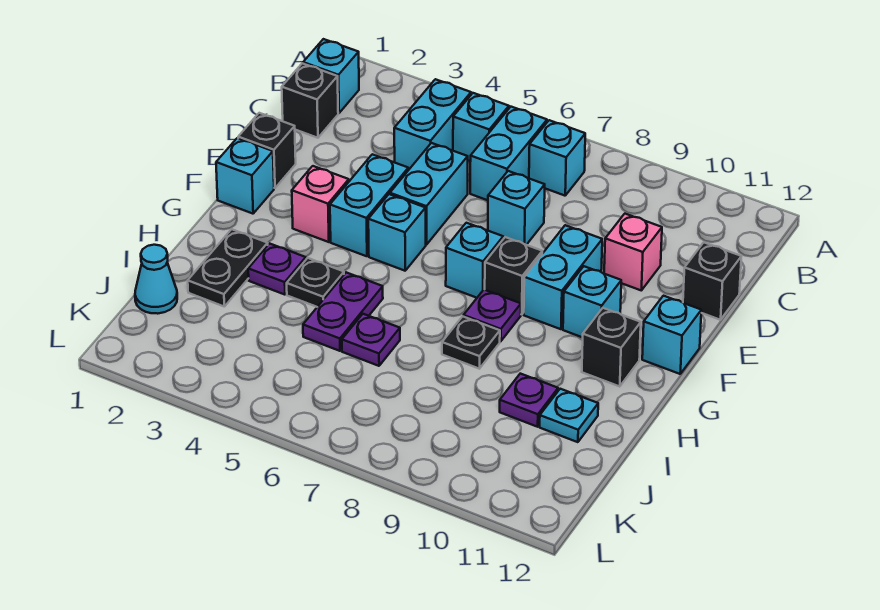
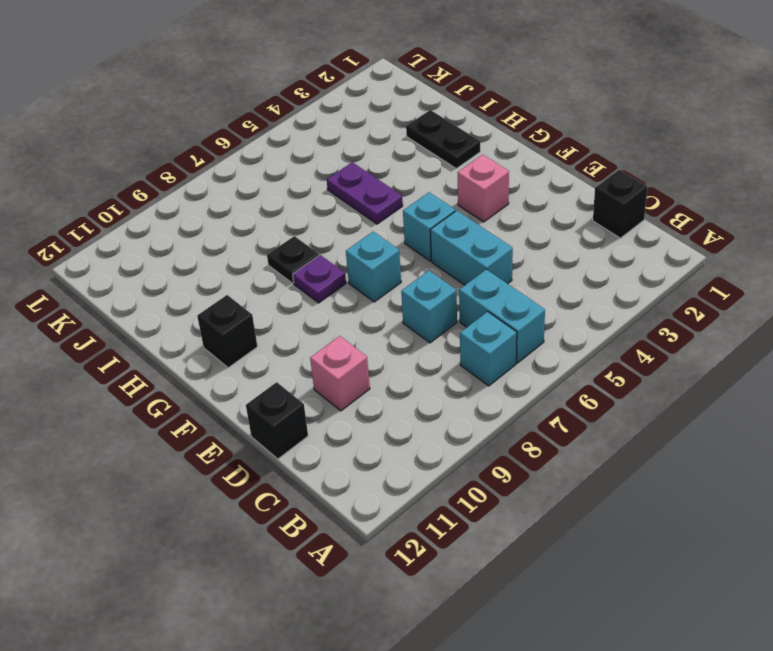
none -> cyan brick B1 level 1
none -> cyan brick B4:C4 level 1
none -> cyan brick B5 level 1
none -> black brick E1 level 1

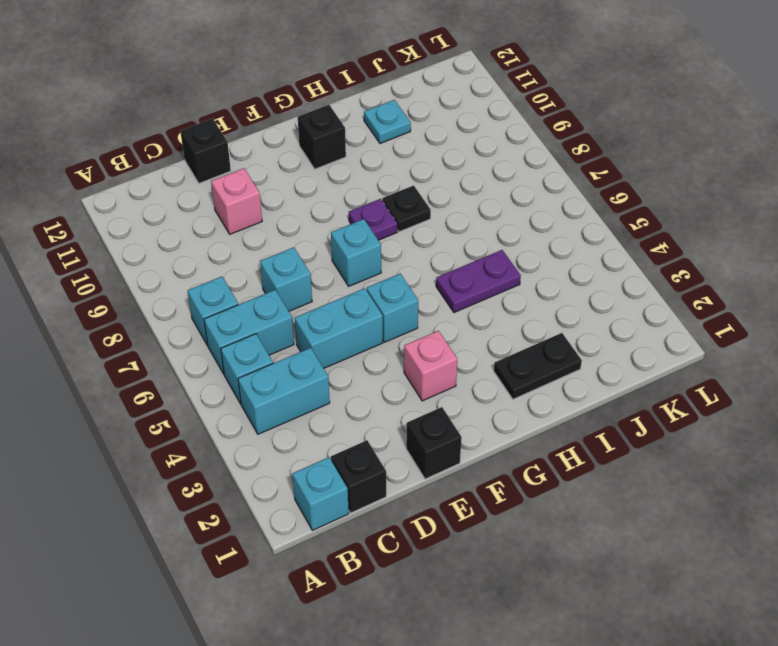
none -> cyan brick E4:F4 level 1
none -> cyan brick E9:F9 level 1
none -> cyan brick F1 level 1
none -> black brick F8 level 1

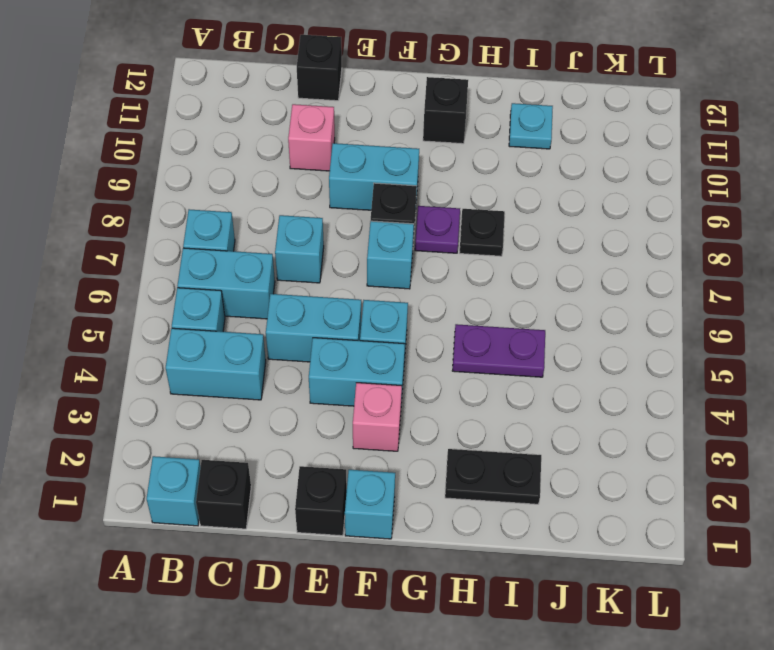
none -> cyan brick F10 level 1
none -> cyan brick F12 level 1
none -> purple plate H3 level 1
none -> black plate H4 level 1

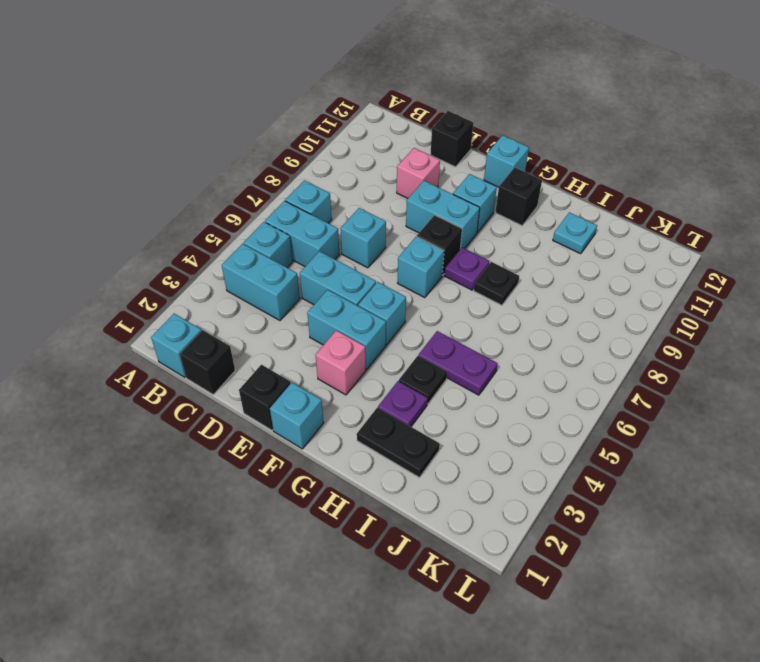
none -> purple plate I6 level 1
none -> purple plate I10 level 1
none -> cyan cone J1 level 1

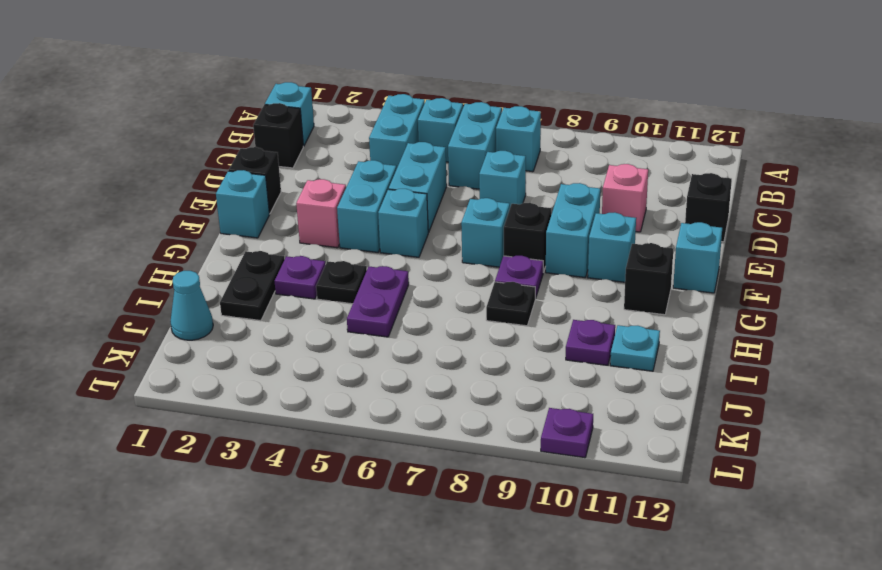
purple plate L10 level 1 -> purple plate I6 level 1

